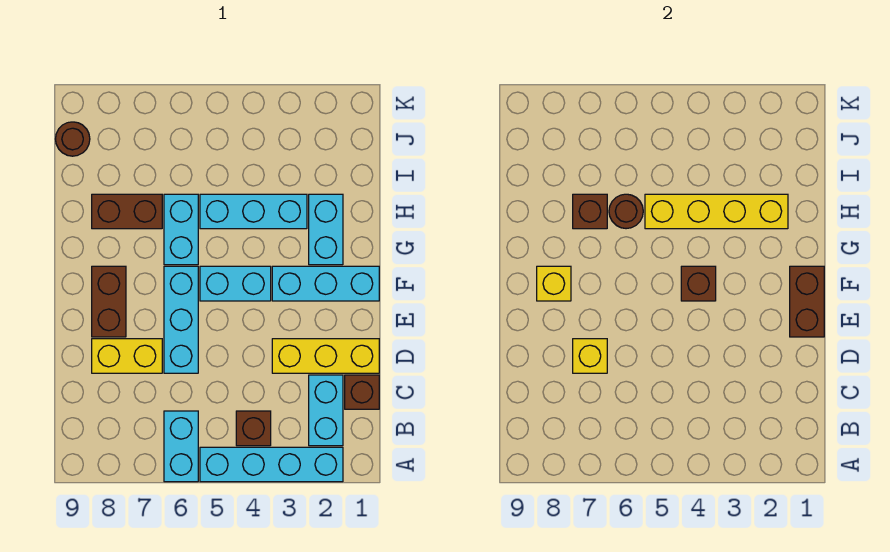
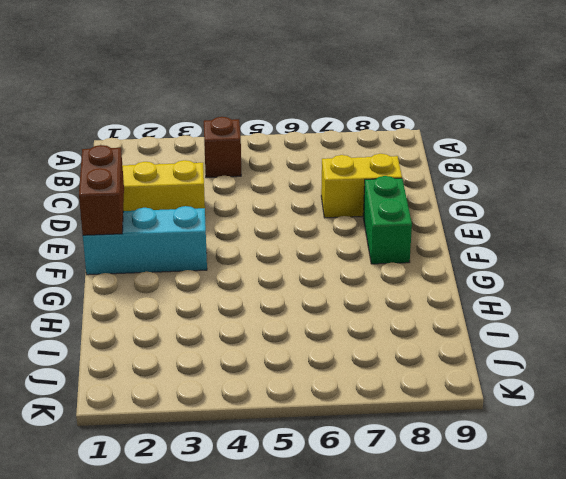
green brick E8:F8 level 1 -> brown brick E8:F8 level 1
none -> cyan brick A2:A5 level 1
none -> cyan brick A6:B6 level 1
none -> cyan brick B2:C2 level 1

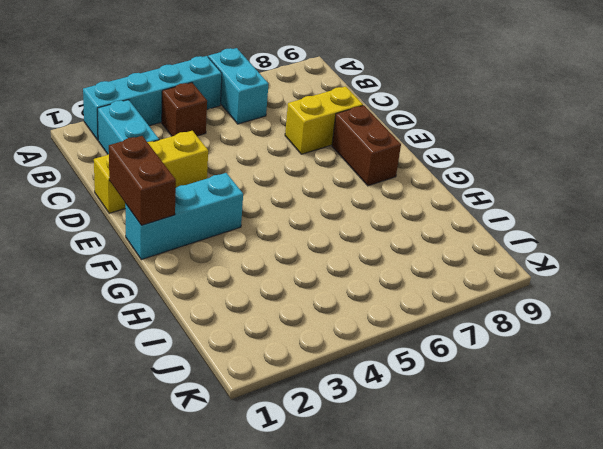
none -> brown brick C1 level 1
none -> cyan brick D6:F6 level 1
none -> cyan brick F4:F5 level 1

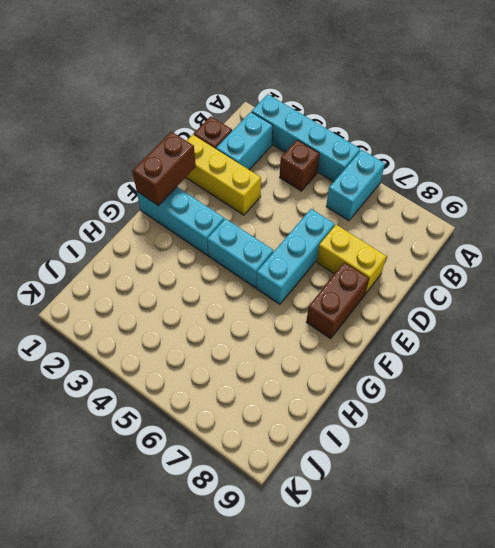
none -> cyan brick G2:H2 level 1
none -> cyan brick G6:H6 level 1
none -> cyan brick H3:H5 level 1

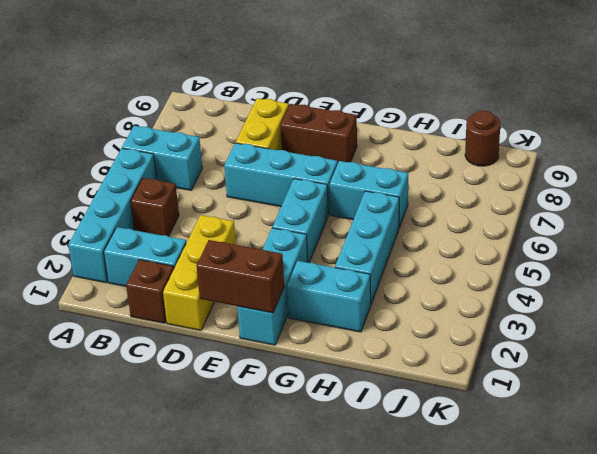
none -> brown brick H7:H8 level 1
none -> yellow brick D7 level 2
none -> brown brick F4 level 2

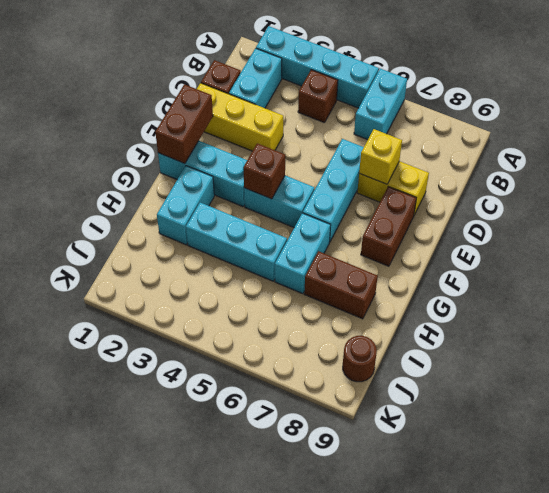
none -> yellow brick F8 level 2
none -> yellow brick H2:H5 level 2
none -> brown round brick H6 level 2

